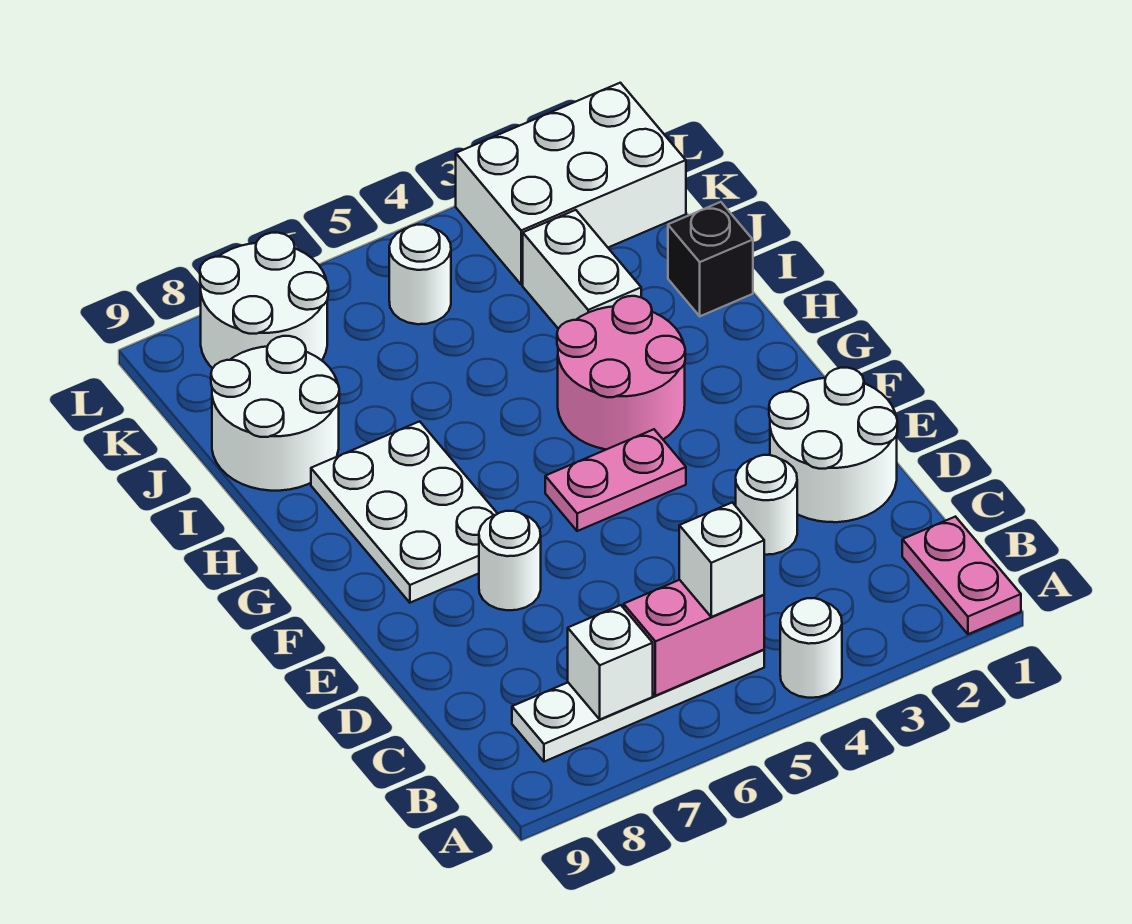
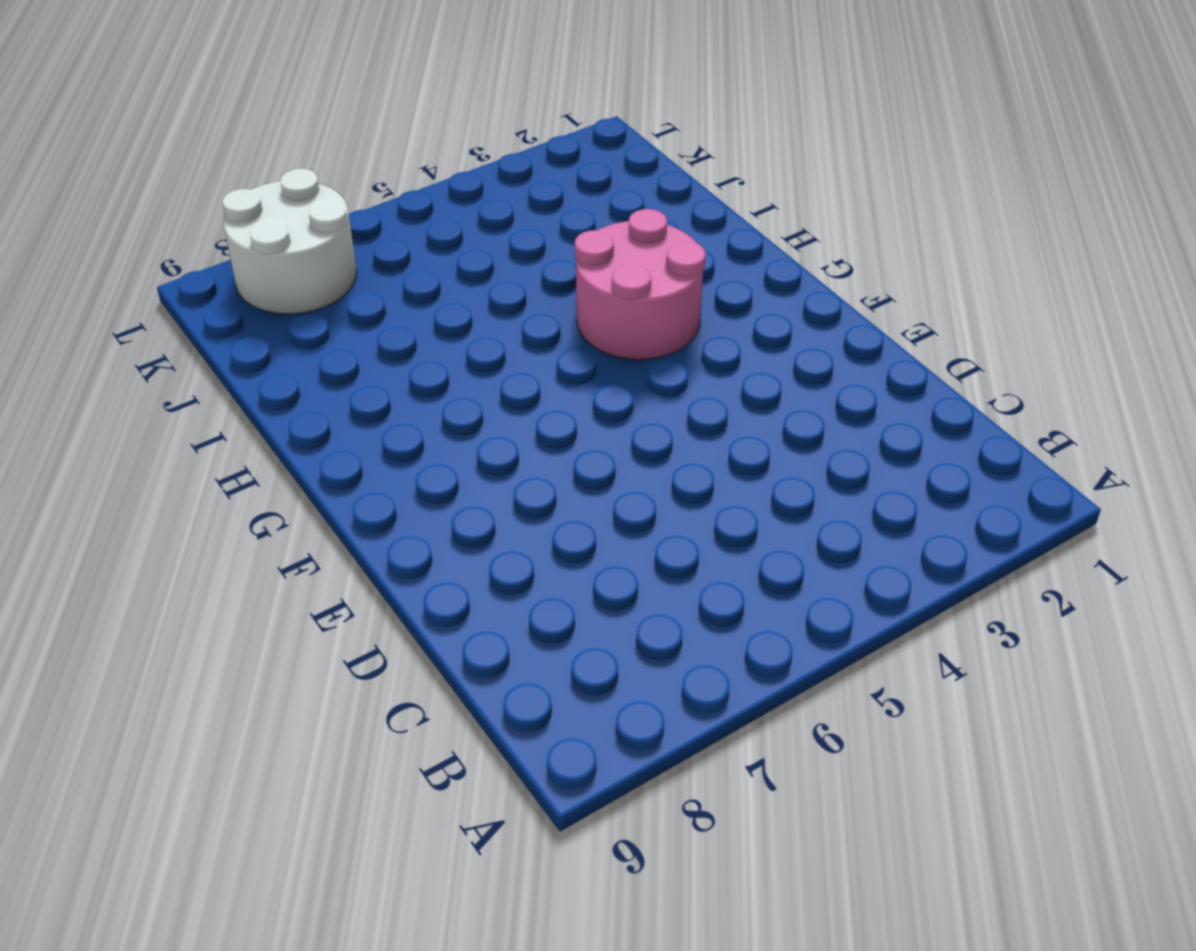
none -> pink plate A1:B1 level 1
none -> white round brick A4 level 1
none -> white plate B5:B8 level 1

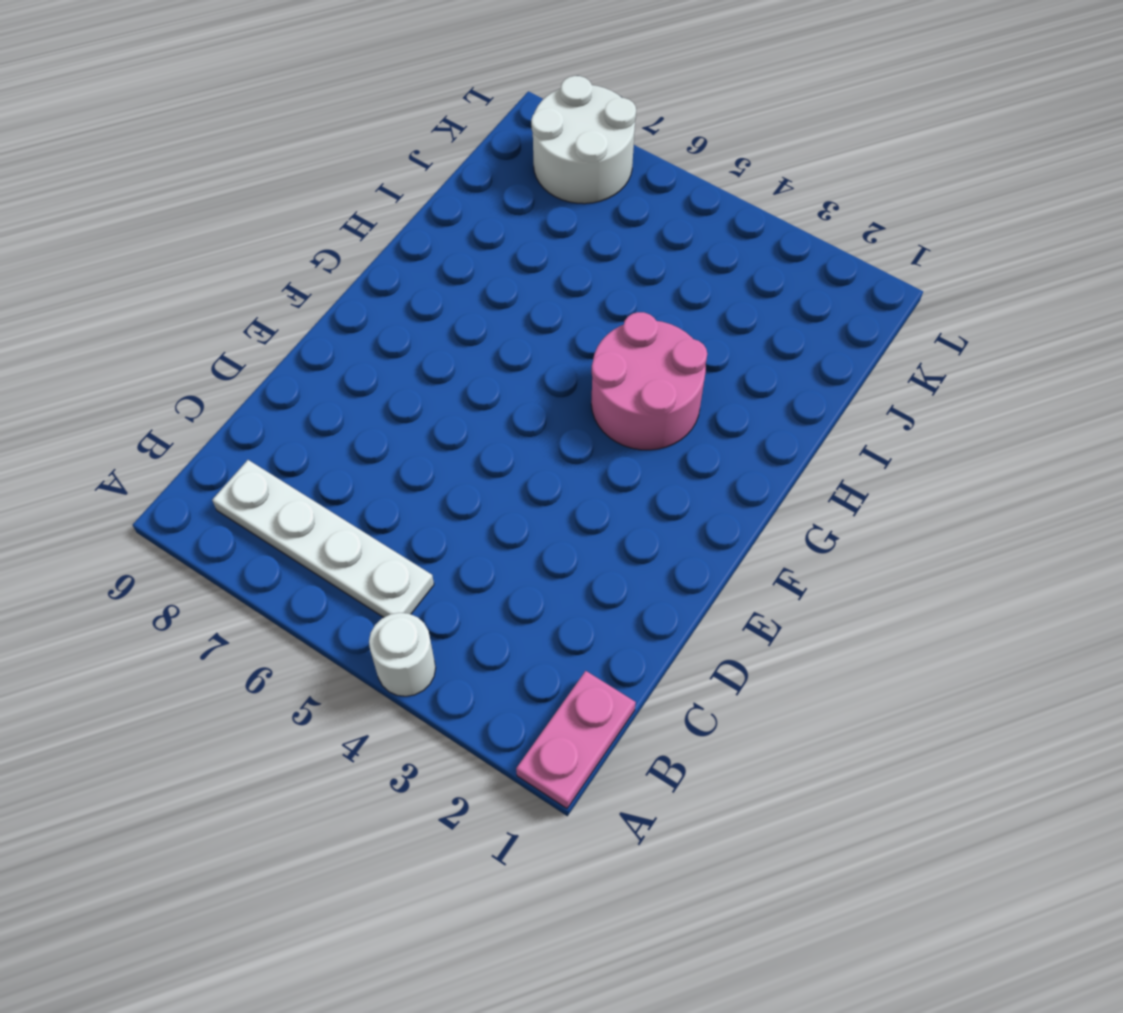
none -> white round brick D1:E2 level 1
none -> white round brick D3 level 1
none -> white round brick E7 level 1

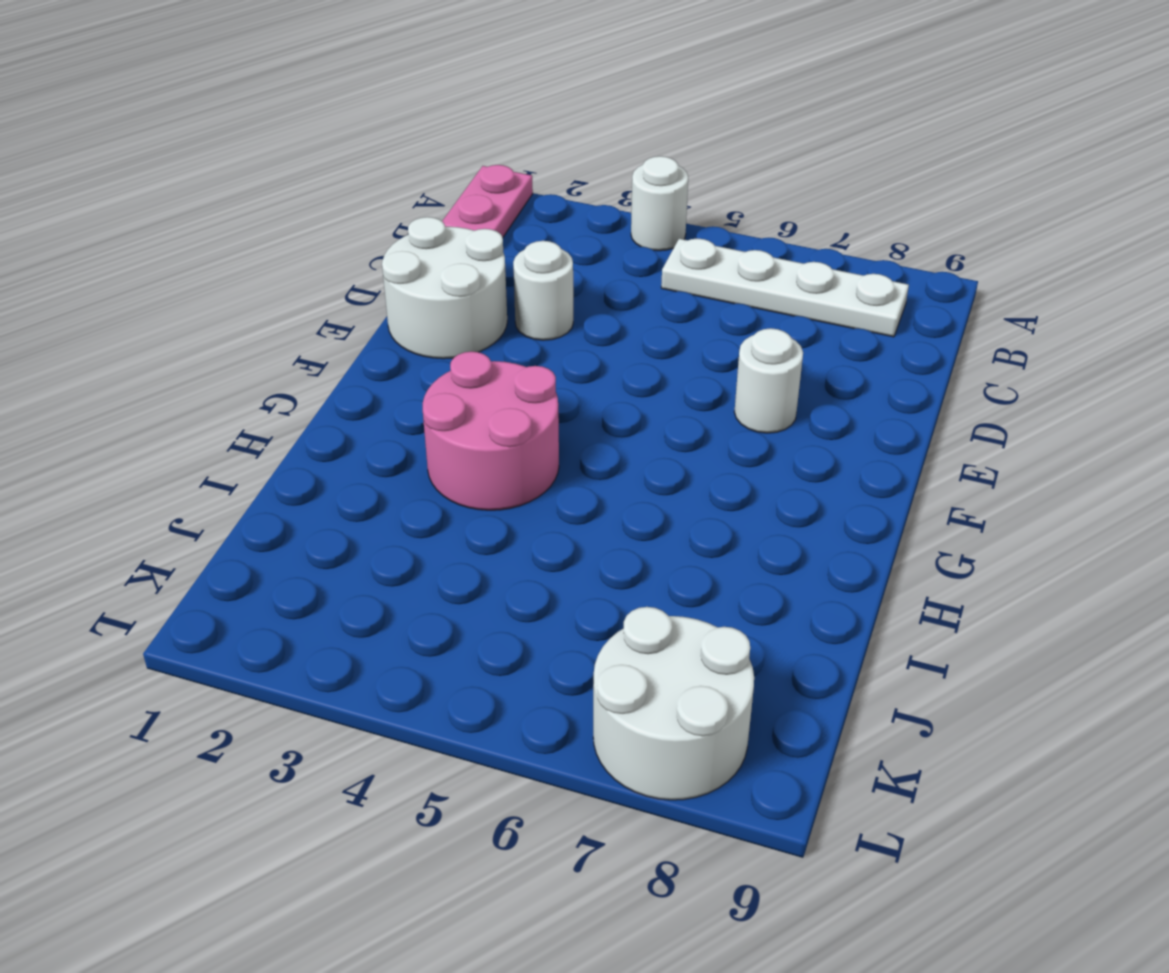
none -> pink plate F4:F5 level 1
none -> white plate F7:H8 level 1
none -> black brick I1 level 1

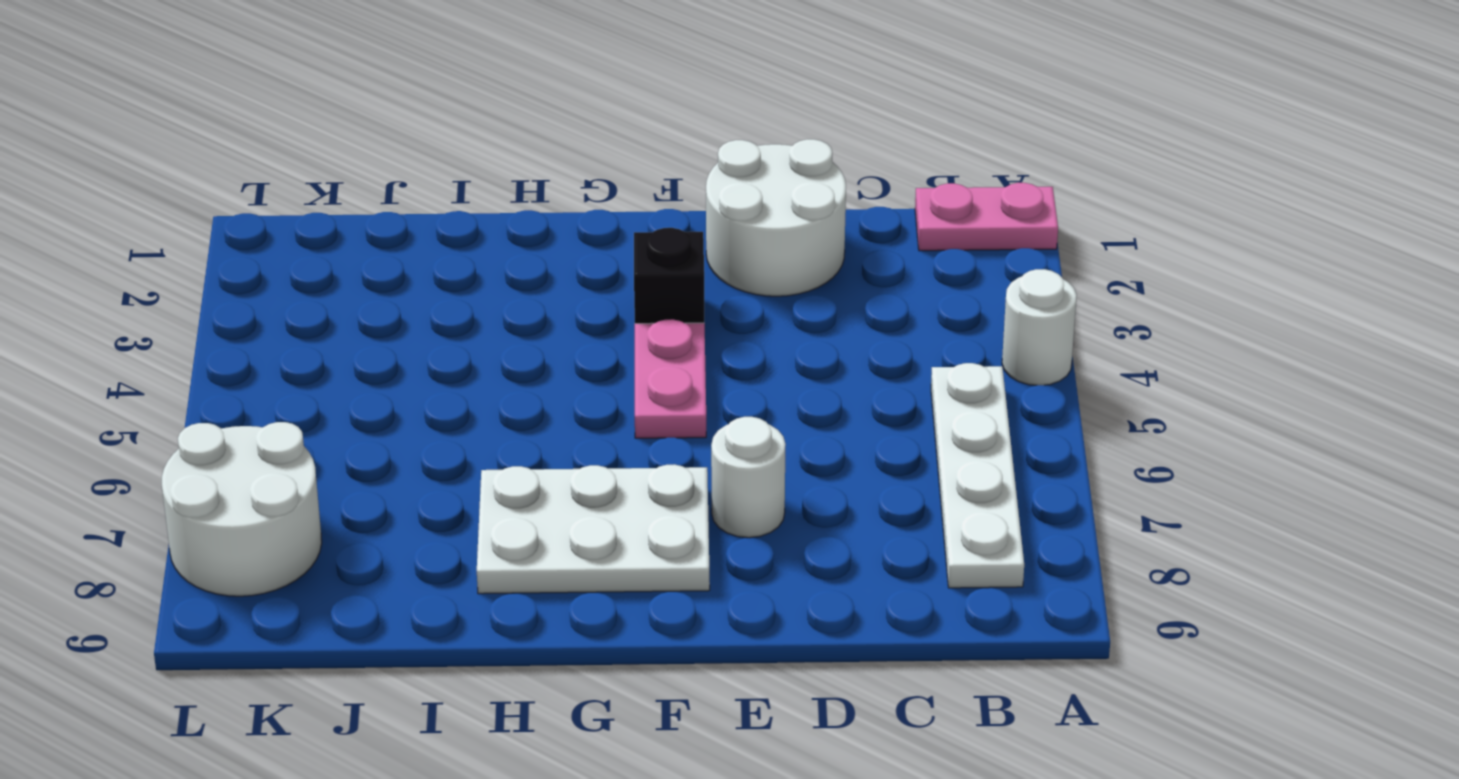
black brick F3 level 1 -> black brick I1 level 1
none -> white round brick D3 level 1
none -> pink round brick G3:H4 level 1
none -> white brick I3:J3 level 1

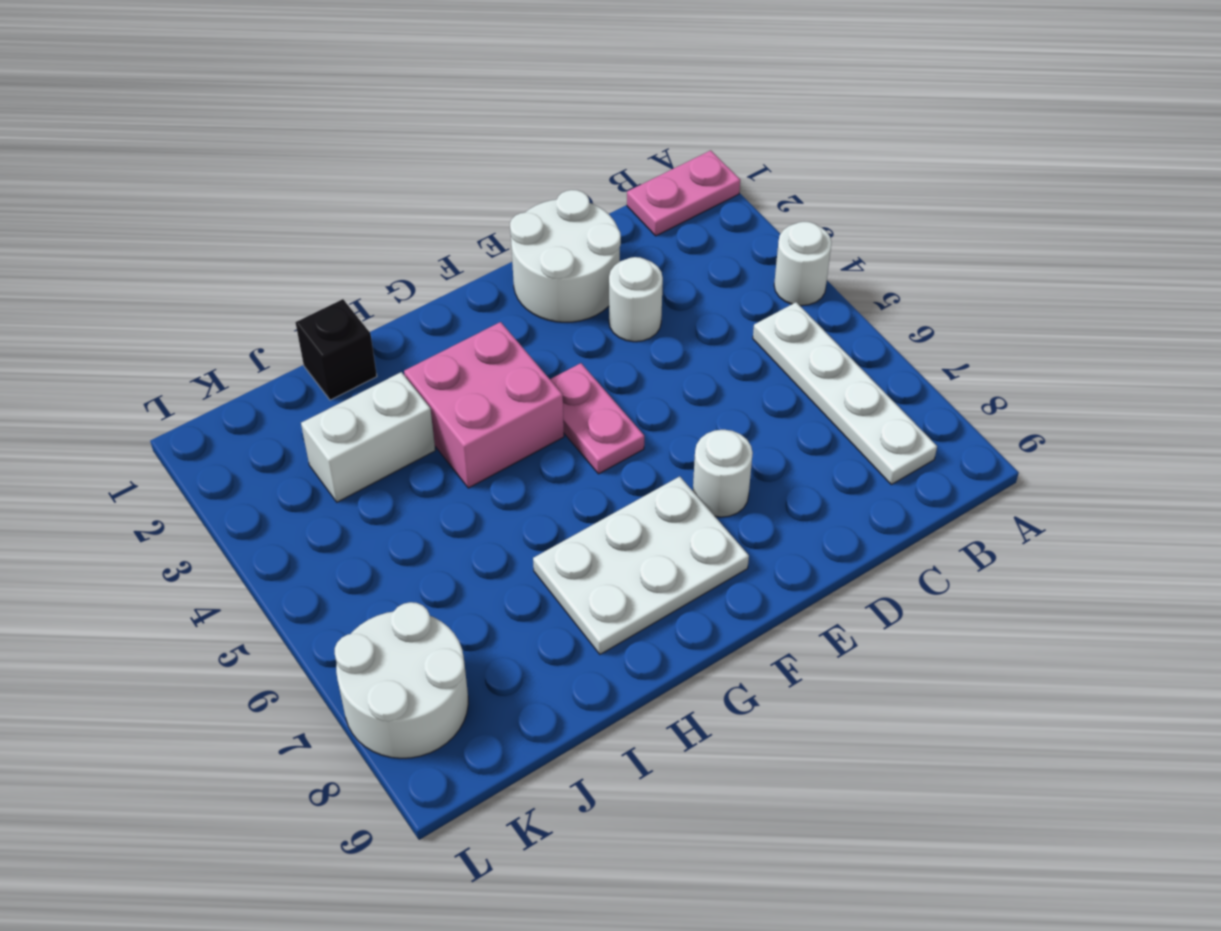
pink brick G3:H4 level 1 -> pink round brick G3:H4 level 1
none -> white round brick I8:J9 level 1
none -> white brick K1:L3 level 1
none -> white round brick K5 level 1

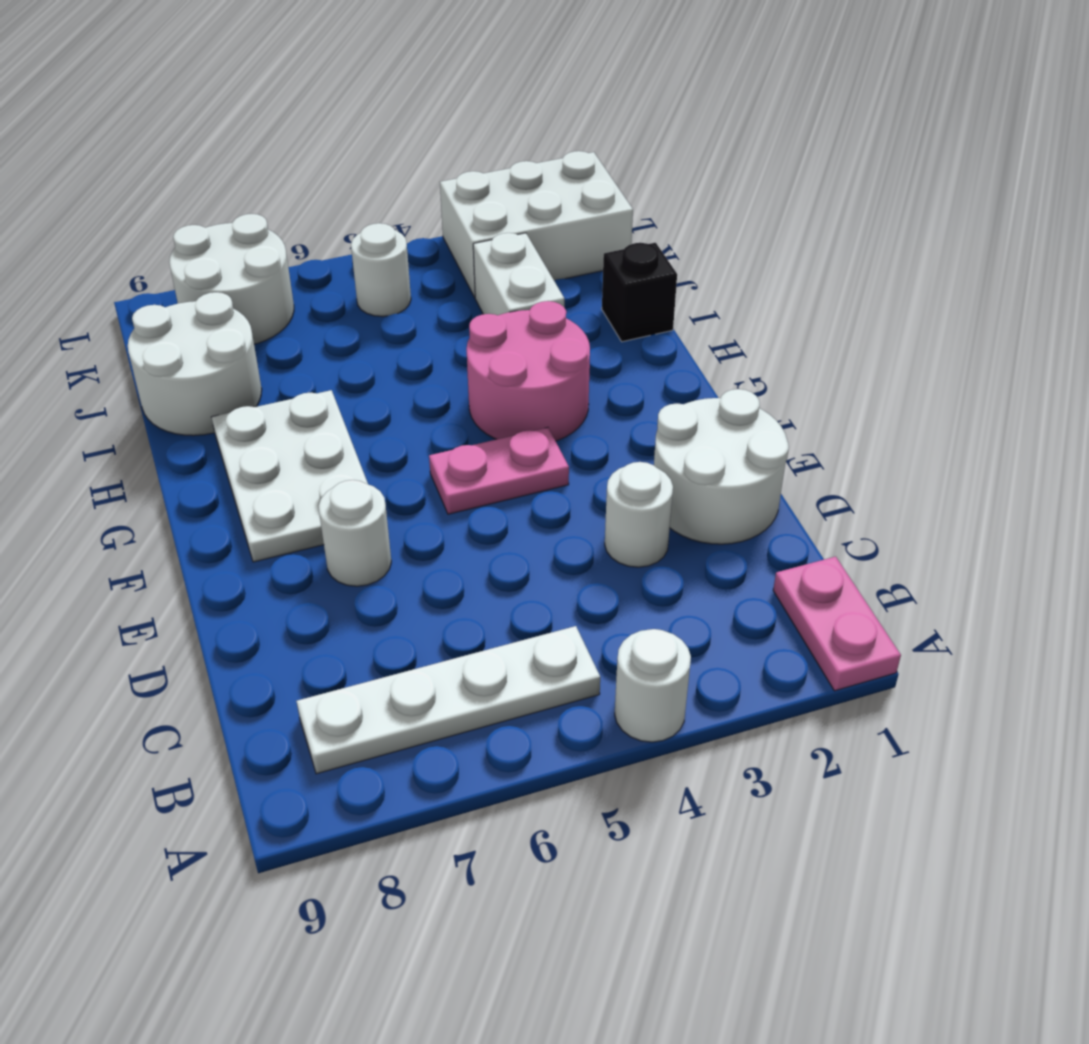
none -> pink brick B5:B6 level 2
none -> white brick B7 level 2
none -> white brick B5 level 3

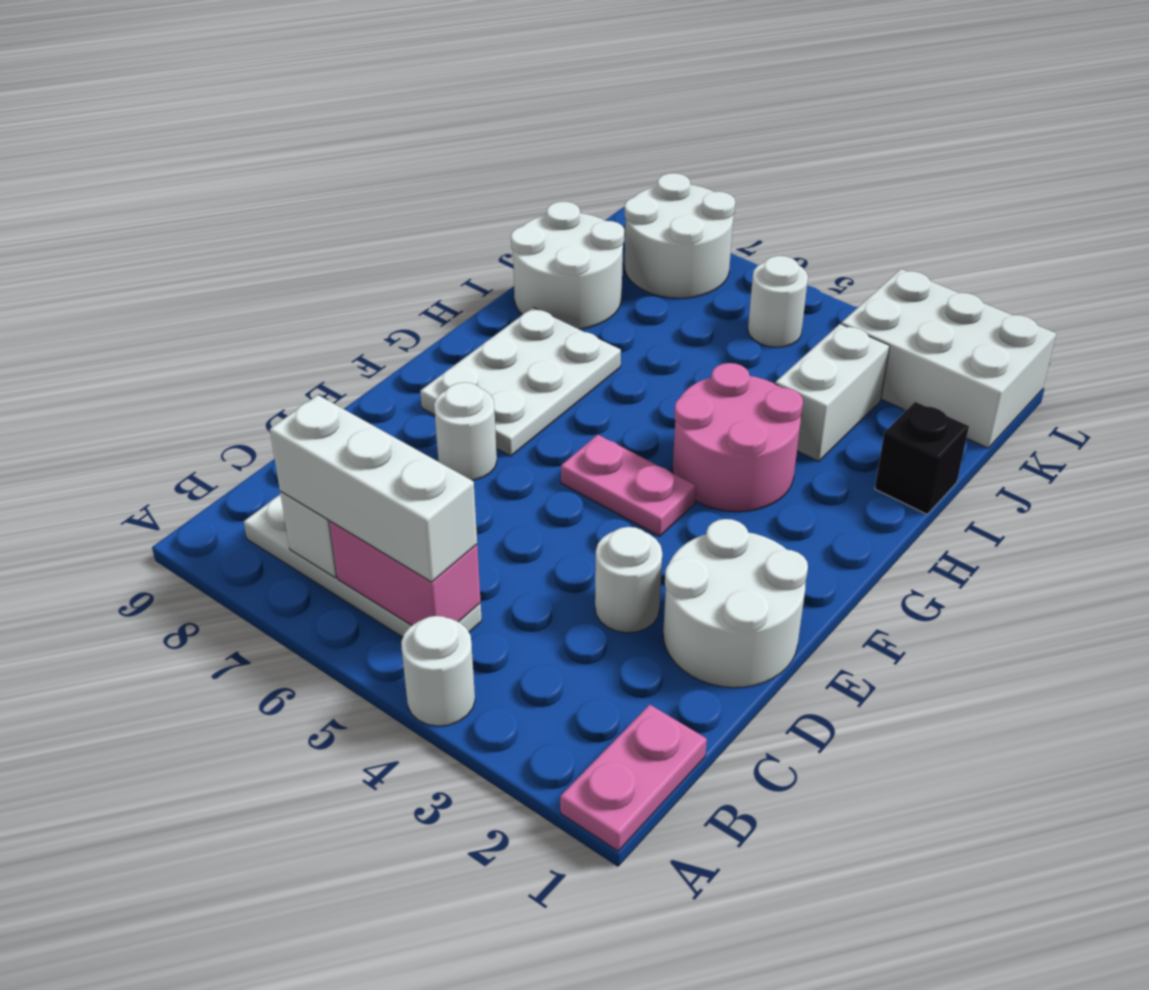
white brick B5:B7 level 3 -> white brick B5 level 3

